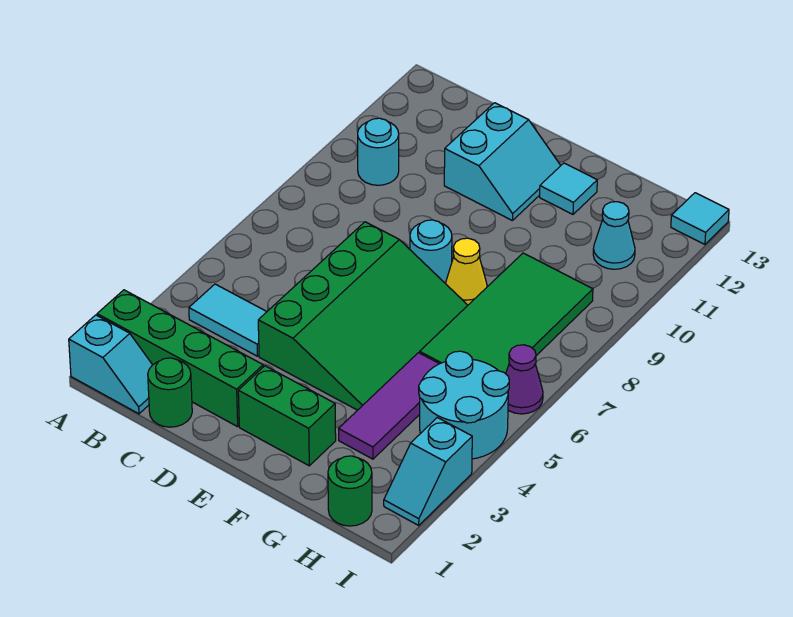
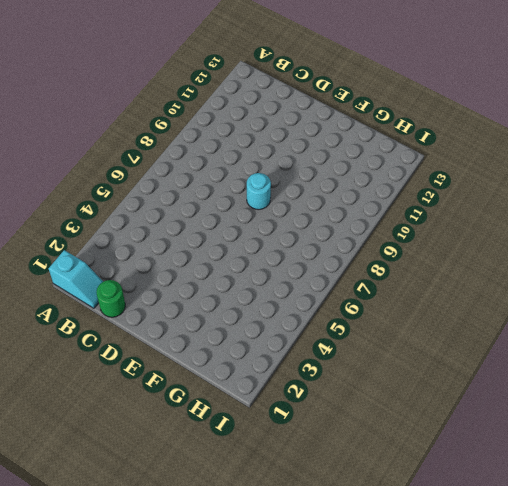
none -> green brick A2:D2 level 1
none -> cyan tile B4:C4 level 1
none -> cyan round brick B10 level 1

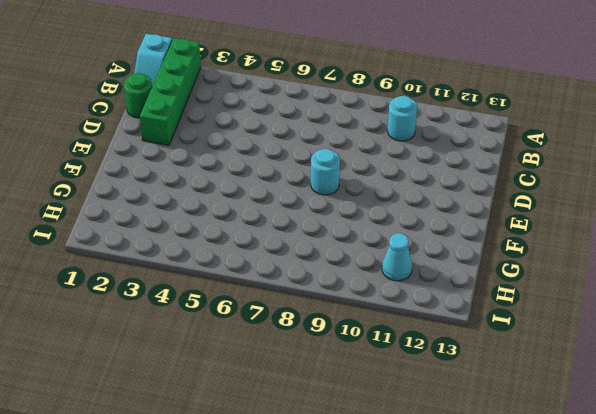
none -> cyan tile B4:C4 level 1
none -> green slope D4:F7 level 1 top D
none -> cyan slope D11:E12 level 1 top D

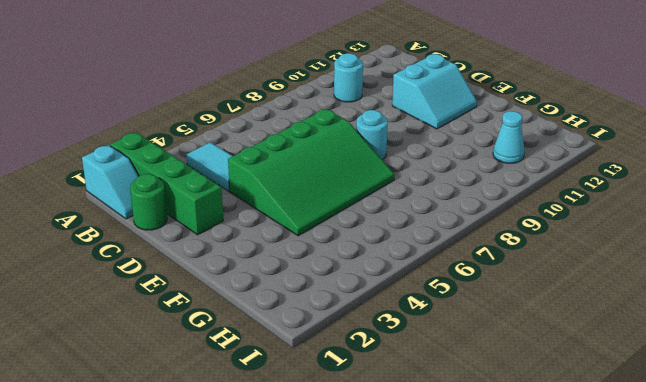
none -> green brick E2:F2 level 1
none -> yellow cone F8 level 1
none -> cyan tile F12 level 1

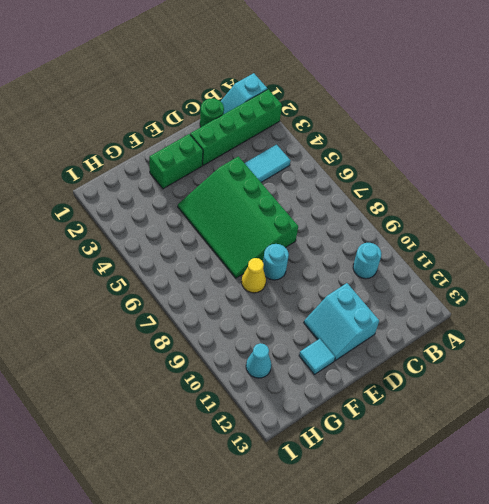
none -> purple tile G3:G5 level 1
none -> green tile G6:H9 level 1
none -> green round brick H1 level 1

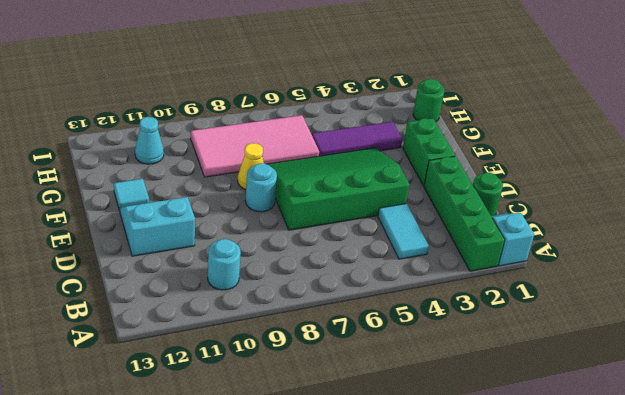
pink tile G6:H9 level 1 -> green tile G6:H9 level 1
none -> cyan round brick H4:I5 level 1
none -> cyan slope I2:I3 level 1 top 3
none -> purple cone I6 level 1

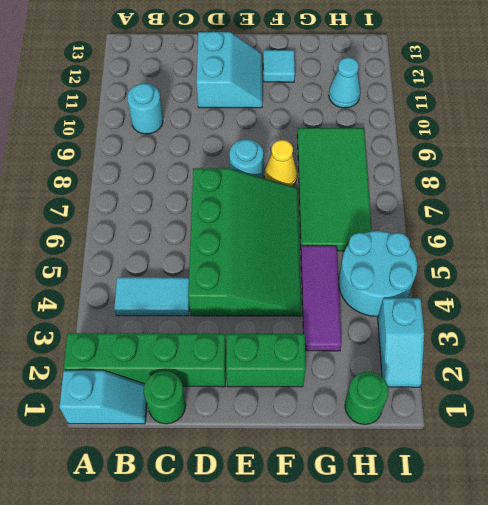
none -> purple cone I6 level 1
none -> cyan tile I13 level 1

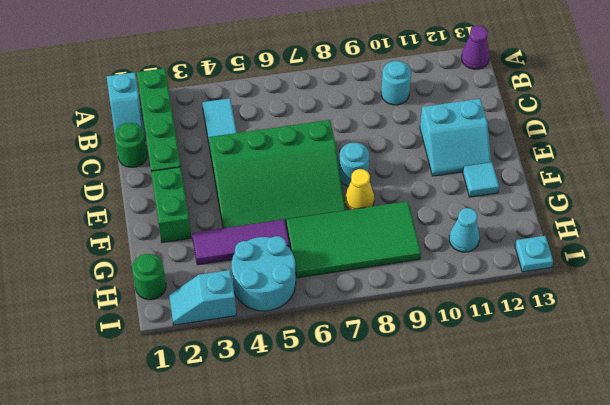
purple cone A13 level 1 -> purple cone I6 level 1
cyan plate I13 level 1 -> cyan tile I13 level 1

